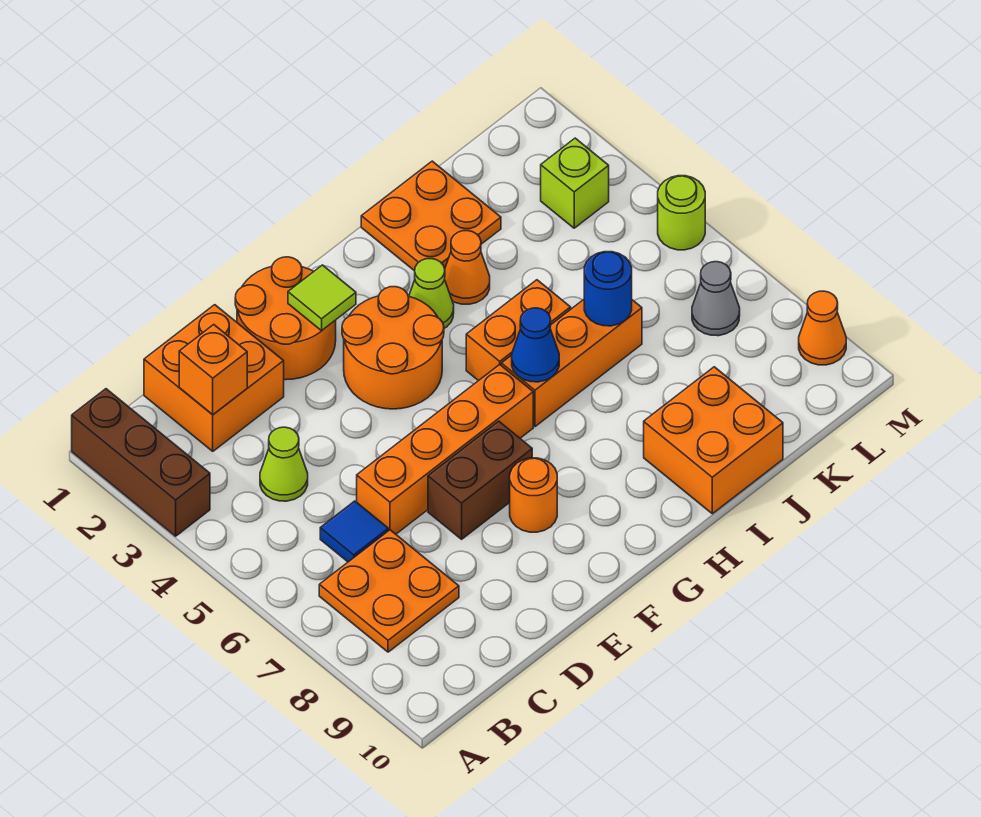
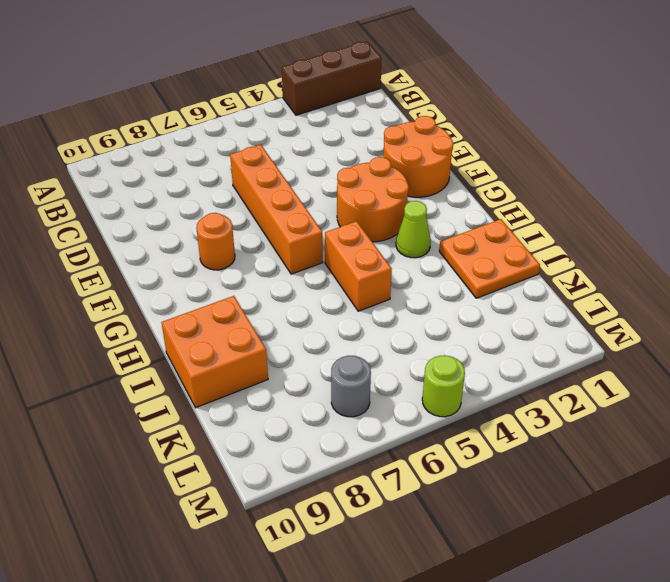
grey round brick L7 level 1 -> grey cone L7 level 1
none -> orange plate B7:C8 level 1
none -> orange brick C1:D2 level 1
none -> lime cone C4 level 1

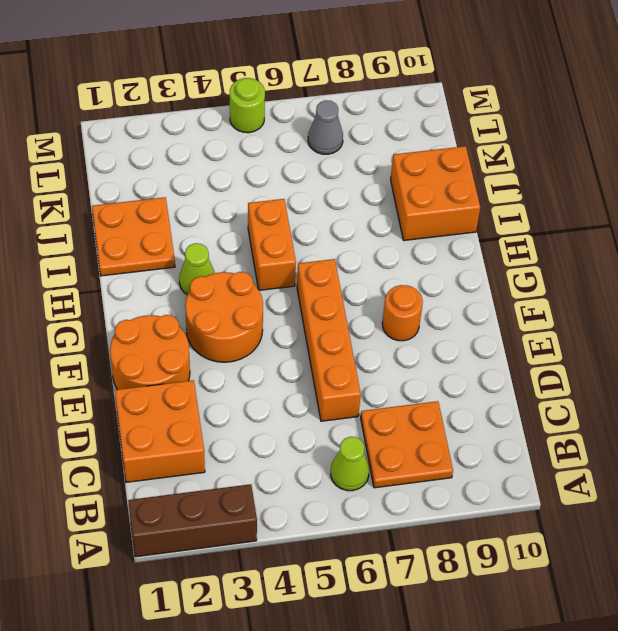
lime cone B6 level 1 -> lime cone C4 level 1
none -> blue tile C6 level 1
none -> brown brick E7:F7 level 1
none -> orange brick H6:J6 level 1

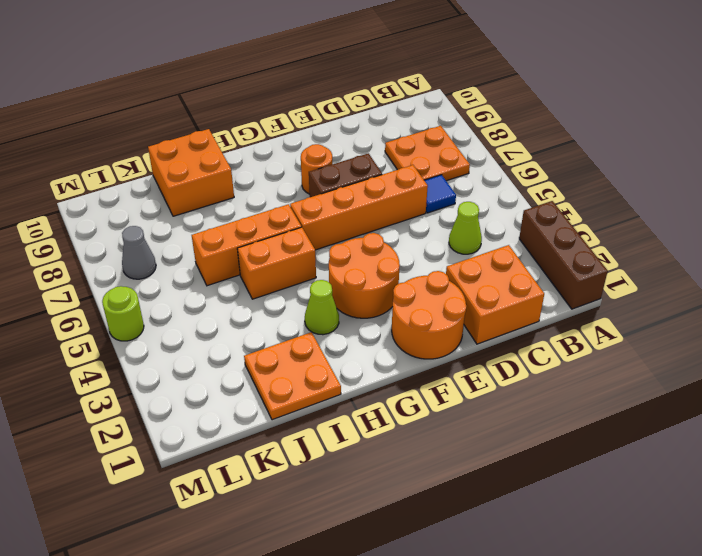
none -> orange cone I3 level 1
none -> lime brick L3 level 1
none -> orange cone M9 level 1

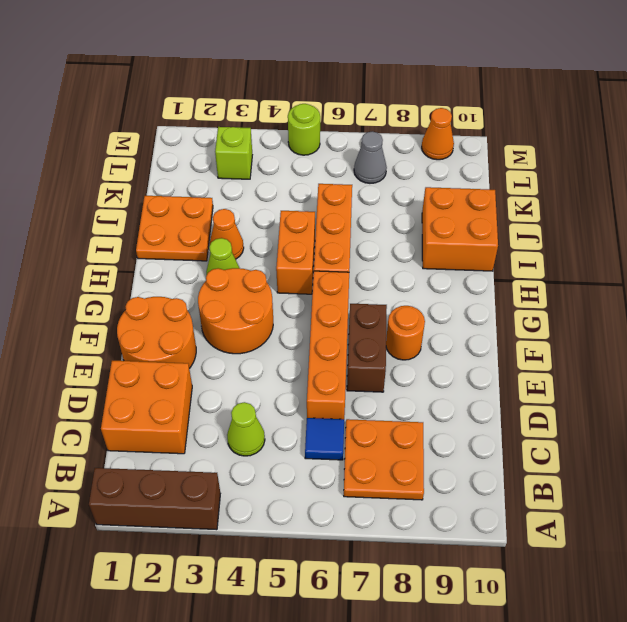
none -> orange brick C2 level 2
none -> lime tile F2 level 2
none -> blue cone H6 level 2

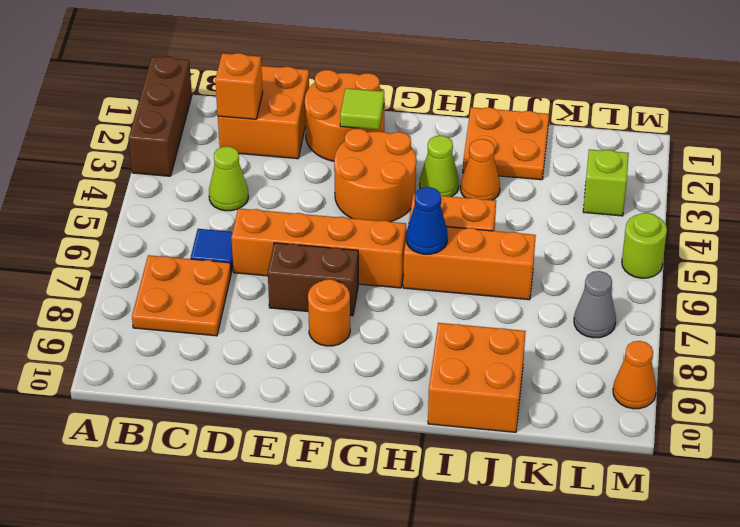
none -> blue round brick J6 level 2

